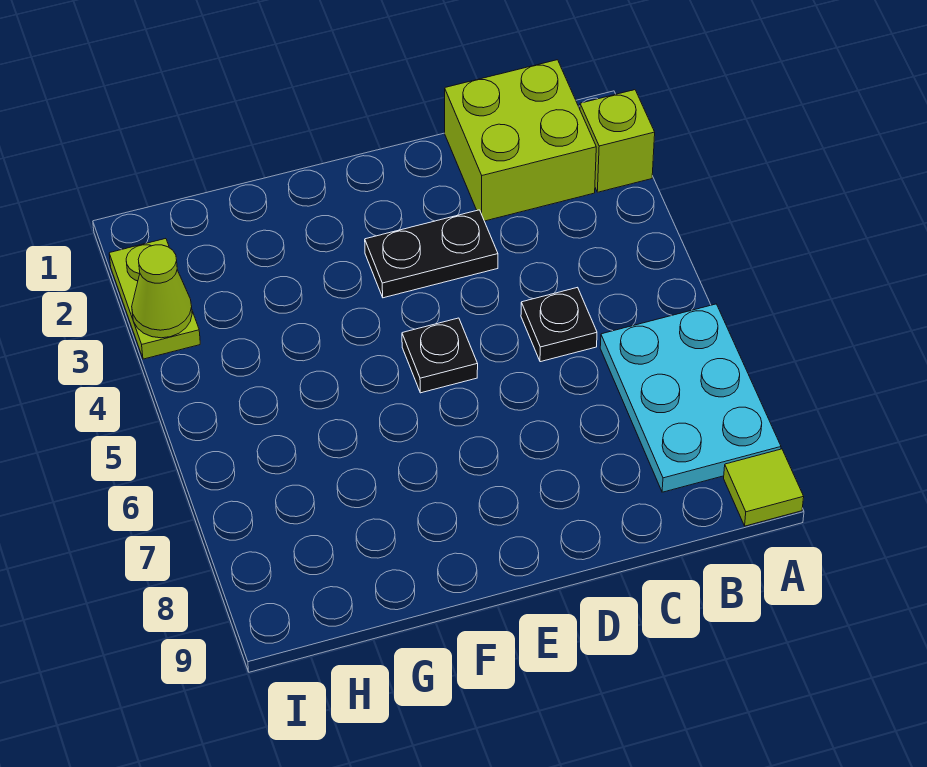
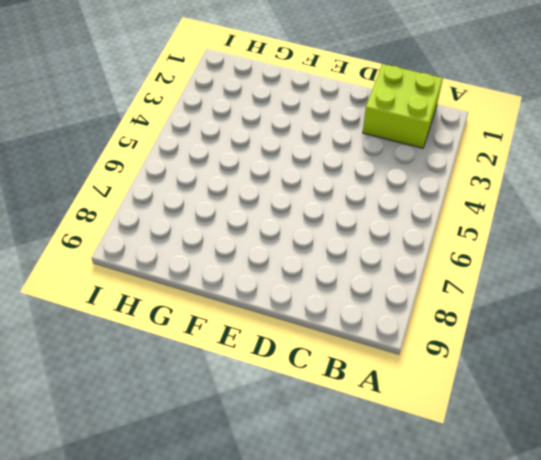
none -> lime brick A2 level 1
none -> cyan plate A6:B8 level 1

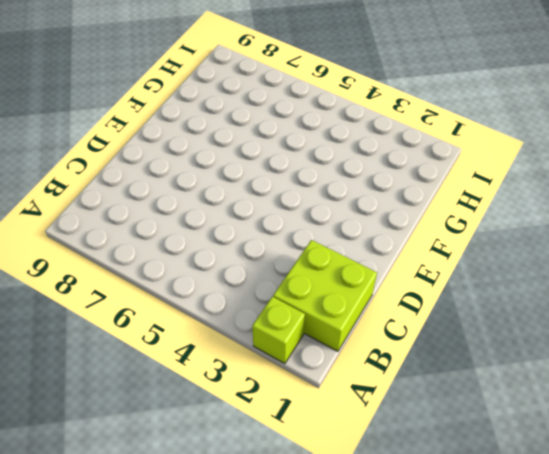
none -> cyan plate A6:B8 level 1
none -> lime tile A9 level 1

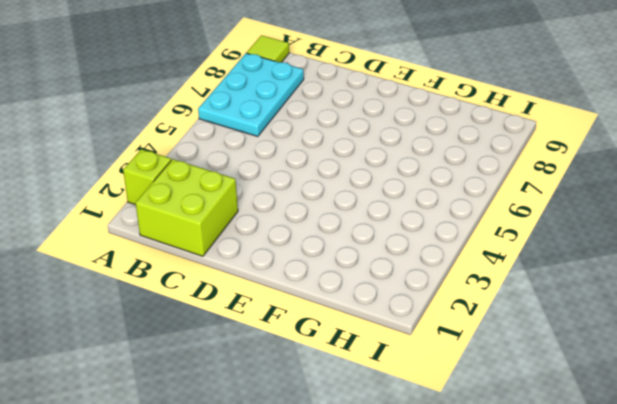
none -> black plate C5 level 1
none -> black plate D3:E3 level 1

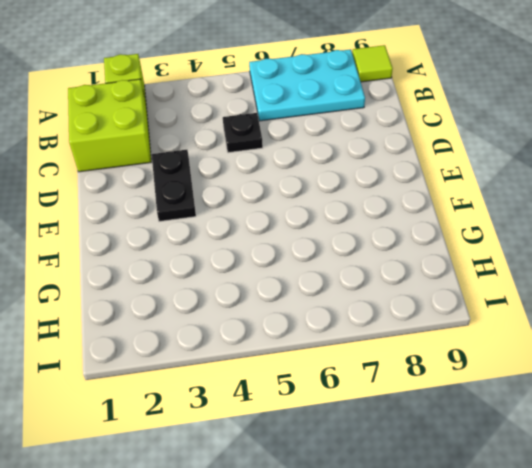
none -> black plate E5 level 1
none -> lime plate I2:I3 level 1

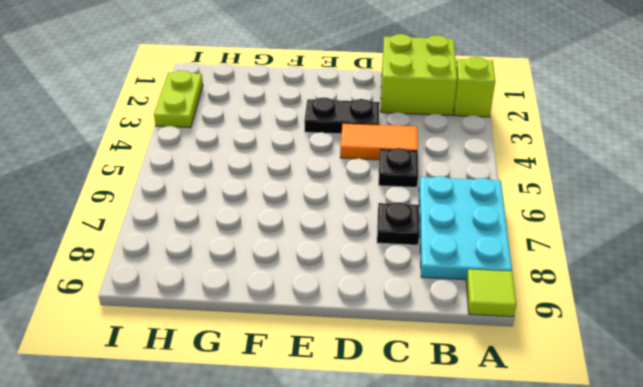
orange tile C4:D4 level 1 -> none
black plate C7 level 1 -> black plate E5 level 1
none -> lime cone I3 level 2

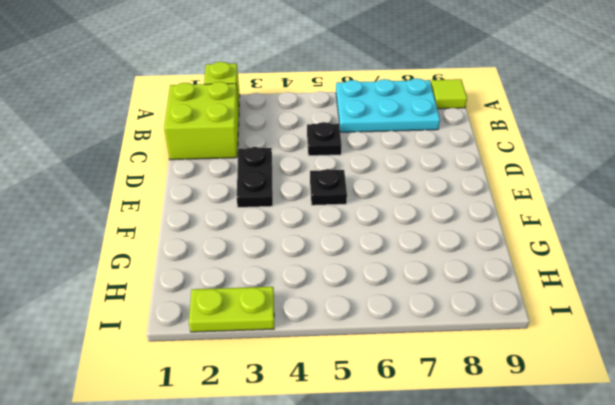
none -> lime cone I3 level 2

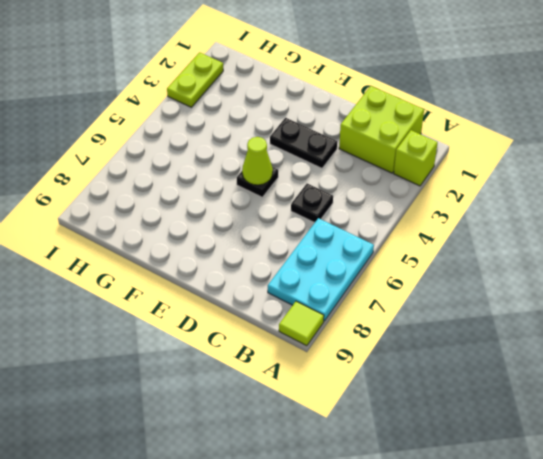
lime cone E5 level 2 -> lime cone I3 level 2

